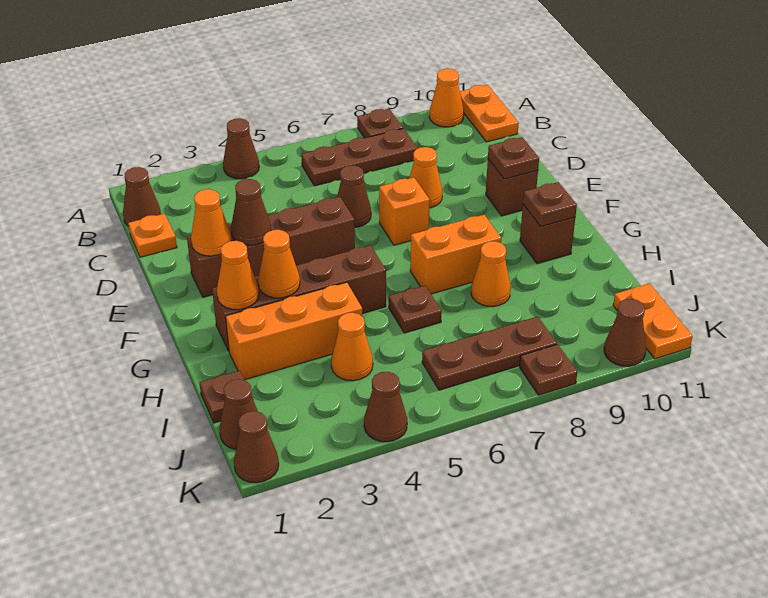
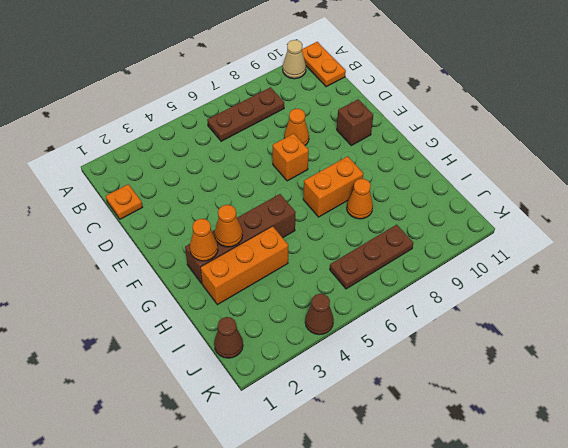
tan cone A10 level 1 -> orange cone A10 level 1
none -> brown cone A4 level 1
none -> brown plate A8 level 1
none -> brown cone B1 level 1
none -> brown cone D6 level 1

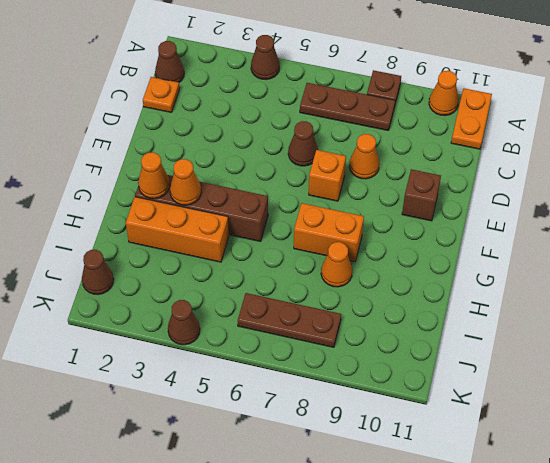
none -> brown brick E2:E5 level 1
none -> brown brick G10 level 1
none -> brown plate H6 level 1
none -> brown plate I1 level 1

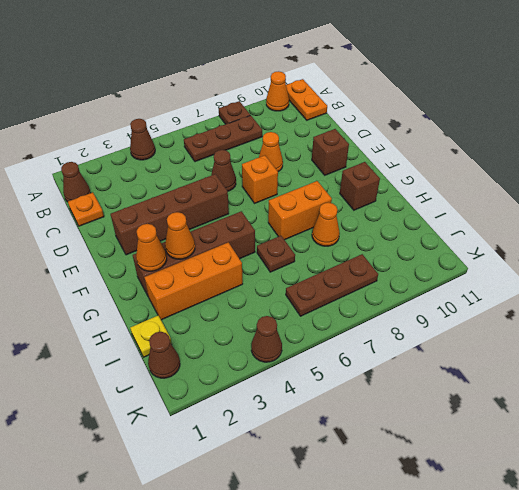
yellow plate I1 level 1 -> brown plate I1 level 1
none -> orange cone I4 level 1
none -> orange plate J11:K11 level 1
none -> brown cone K1 level 1
none -> brown plate K8 level 1

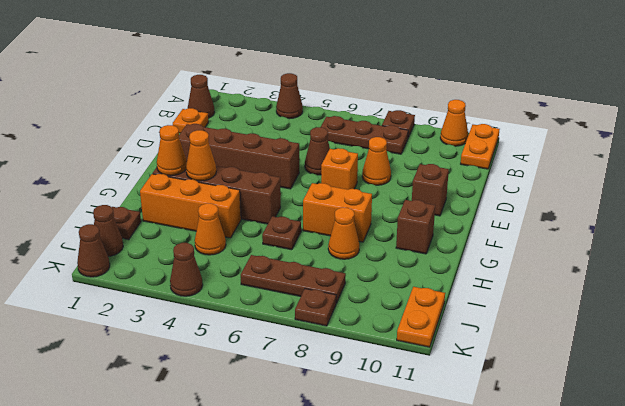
none -> brown cone K10 level 1
none -> orange cone E2 level 2
none -> brown cone E3 level 2
none -> brown plate E10 level 2

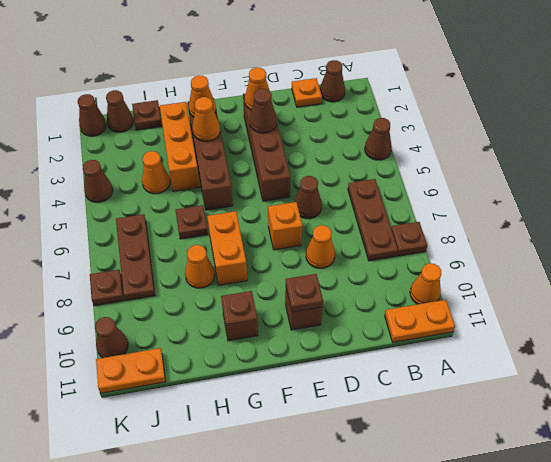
none -> brown plate G10 level 2

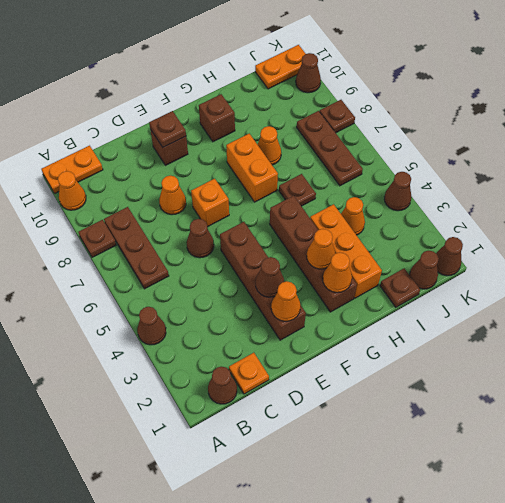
none -> brown plate G10 level 2

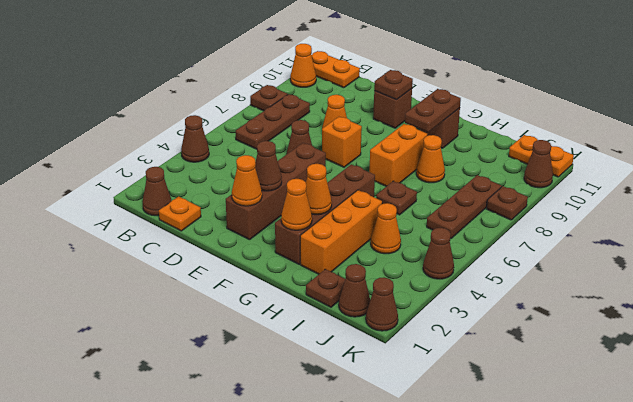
brown plate G9:G10 level 2 -> brown plate G10 level 2

